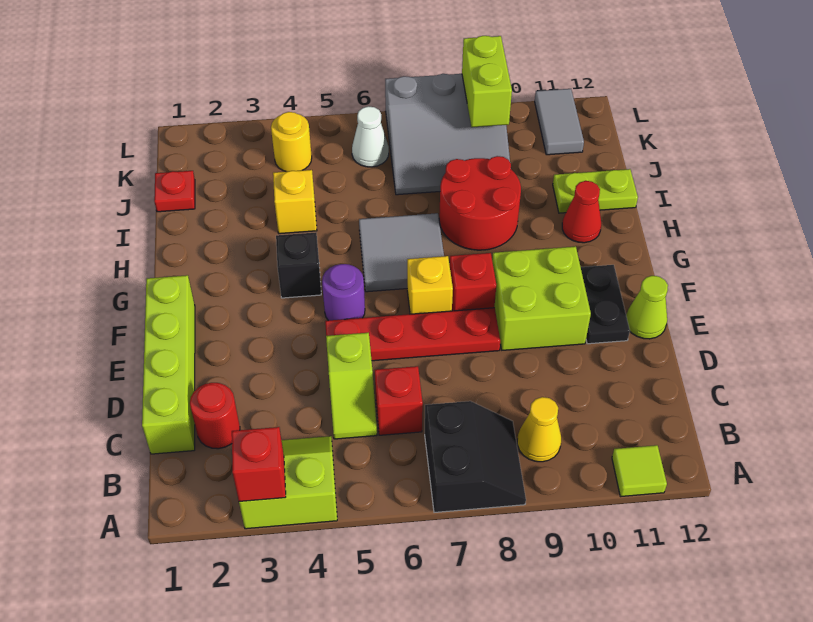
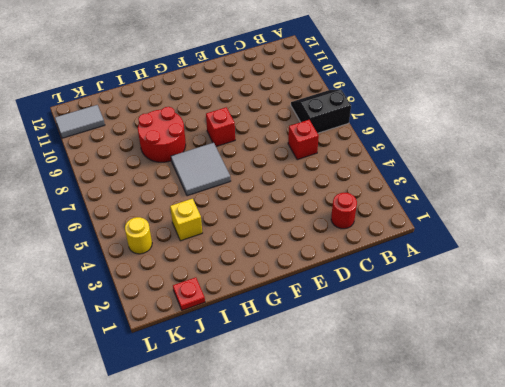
none -> lime slope A3:B4 level 1 top A
none -> lime tile A11 level 1
none -> yellow cone B9 level 1

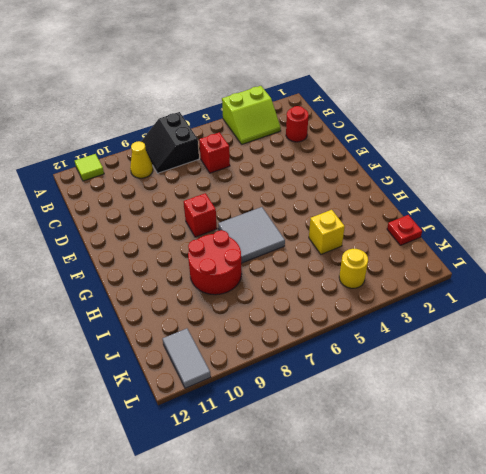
none -> lime brick C1:F1 level 1
none -> lime slope C5:D5 level 1 top D
none -> red plate E5:E8 level 1

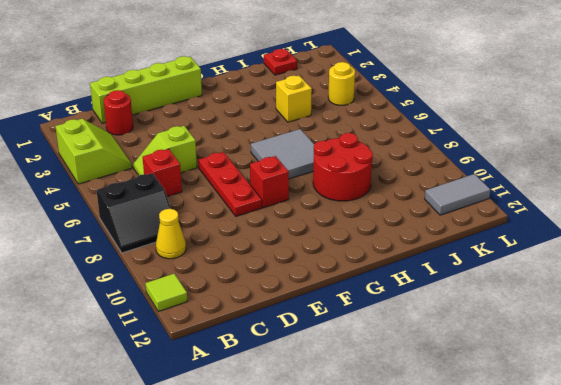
red plate E6:E8 level 1 -> red plate E5:E8 level 1
none -> lime brick E9:F10 level 1
none -> black plate E11:F11 level 1
none -> lime cone E12 level 1

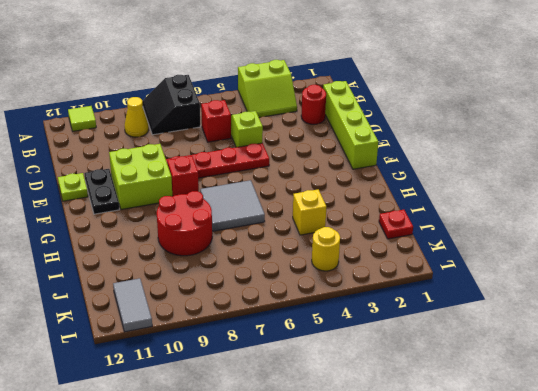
lime plate E12 level 1 -> lime cone E12 level 1
none -> purple round brick F5 level 1
none -> yellow brick F7 level 1
none -> black brick G4 level 1

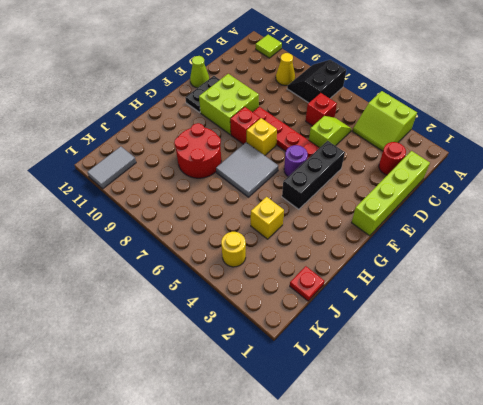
black brick E4:G4 level 1 -> black brick G4 level 1
none -> red cone H11 level 1
none -> lime plate I11:I12 level 1
none -> grey slope J7:L9 level 1 top L

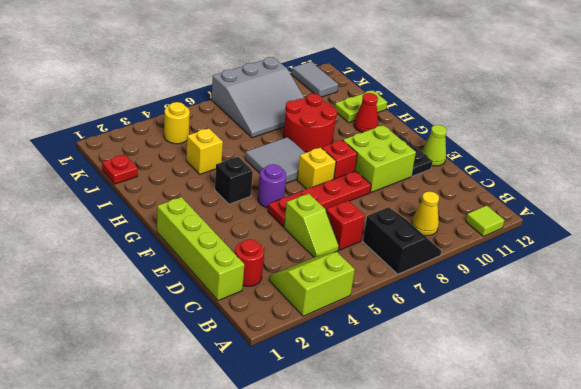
none -> white cone K6 level 1
none -> red brick A3 level 2
none -> lime brick K9:L9 level 2

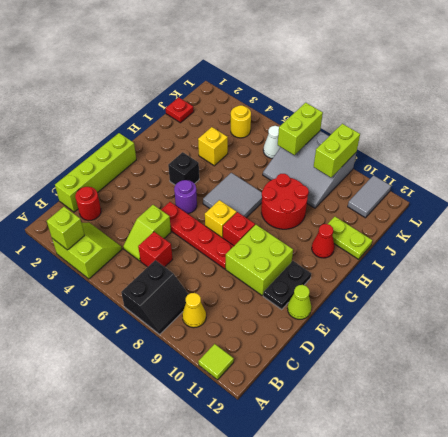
lime brick A3 level 2 -> red brick A3 level 2
lime brick K7:L7 level 2 -> none

